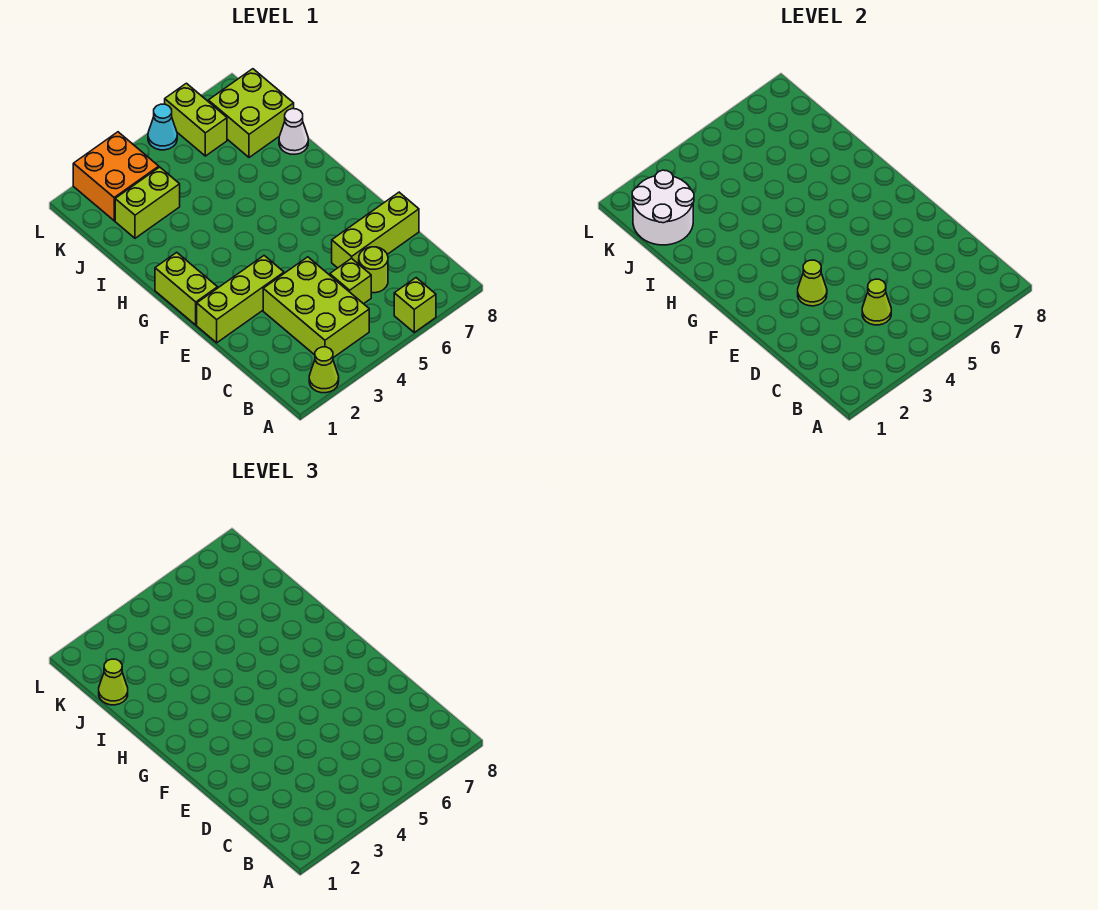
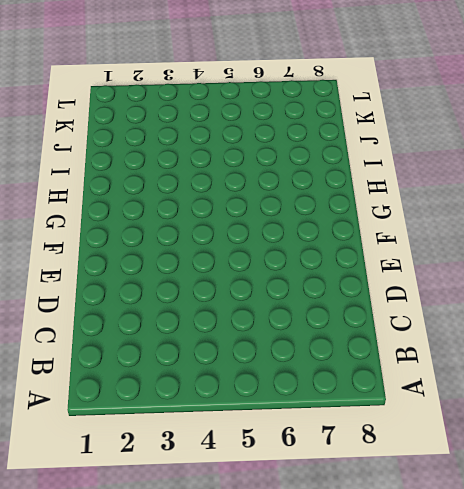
none -> lime cone A2 level 1
none -> lime brick A6 level 1
none -> lime brick B3:D4 level 1

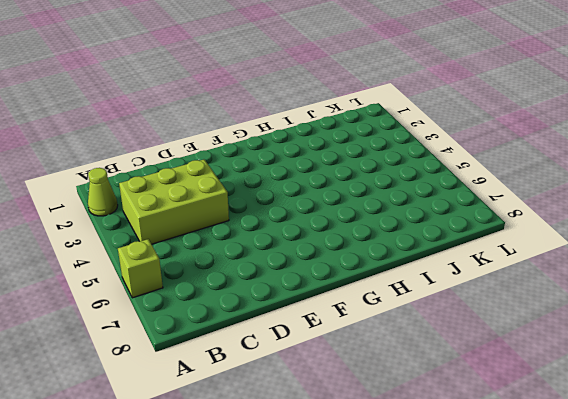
none -> lime brick C5 level 1
none -> lime round brick C6 level 1
none -> lime brick D6:D8 level 1

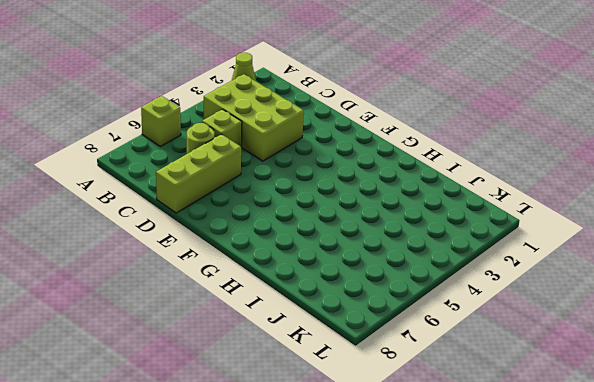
none -> lime brick E1:E3 level 1
none -> lime brick F1:G1 level 1
none -> white cone I8 level 1

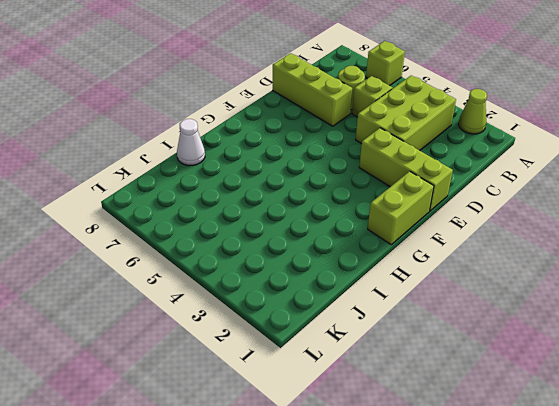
none -> lime brick J2:J3 level 1
none -> lime brick J7:K8 level 1
none -> orange brick K2:L3 level 1

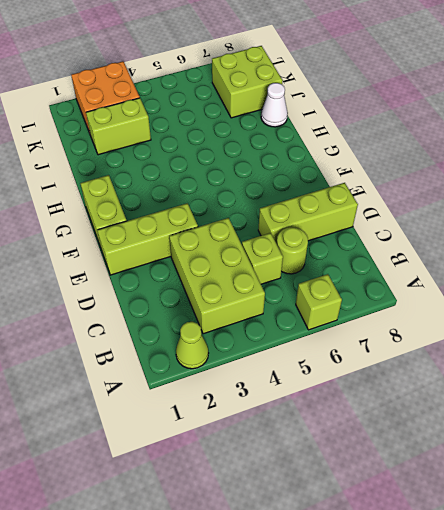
none -> lime brick K6:L6 level 1
none -> cyan cone L5 level 1
none -> lime cone C4 level 2

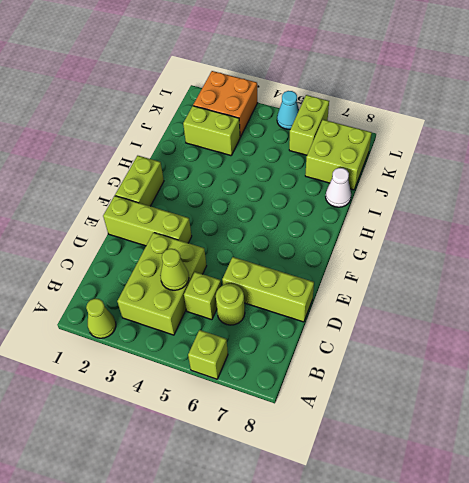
none -> lime cone E3 level 2
none -> white round brick J1:K2 level 2
none -> lime cone J1 level 3

